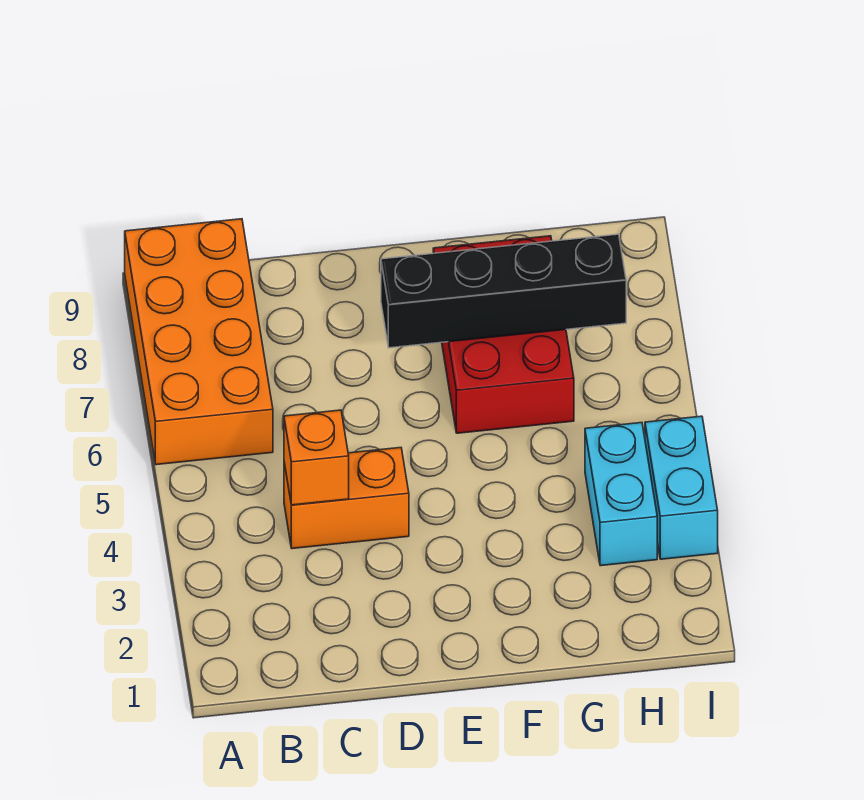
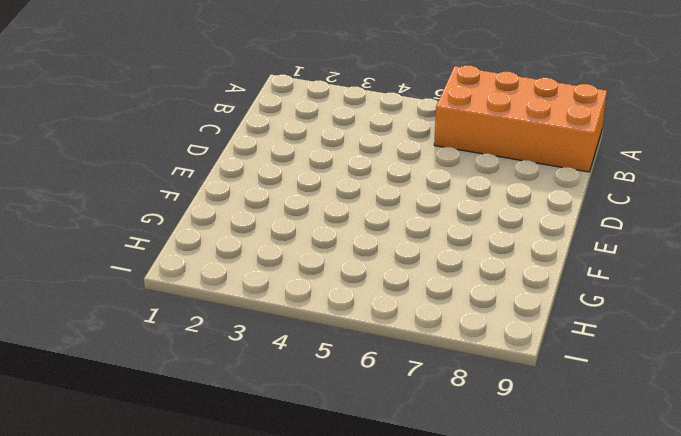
none -> orange brick C4:D4 level 1
none -> red brick F6:G8 level 1

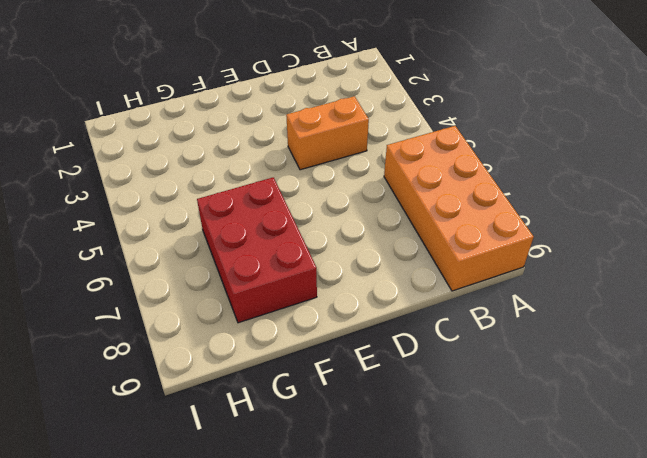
none -> cyan brick H3:H4 level 1
none -> cyan brick I3:I4 level 1

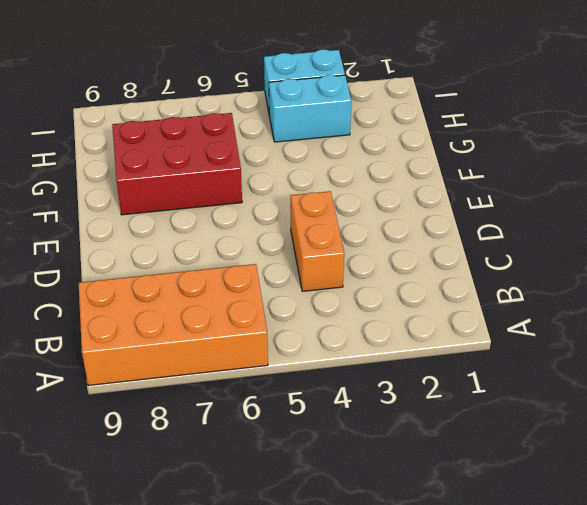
none -> orange brick C4 level 2
none -> black brick E7:H7 level 2

